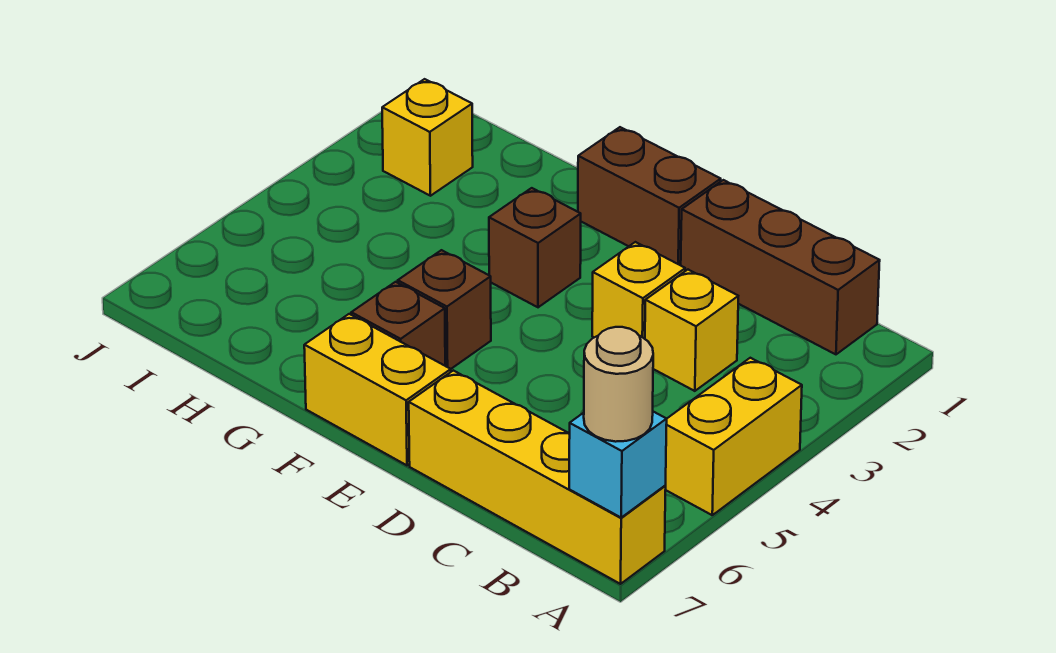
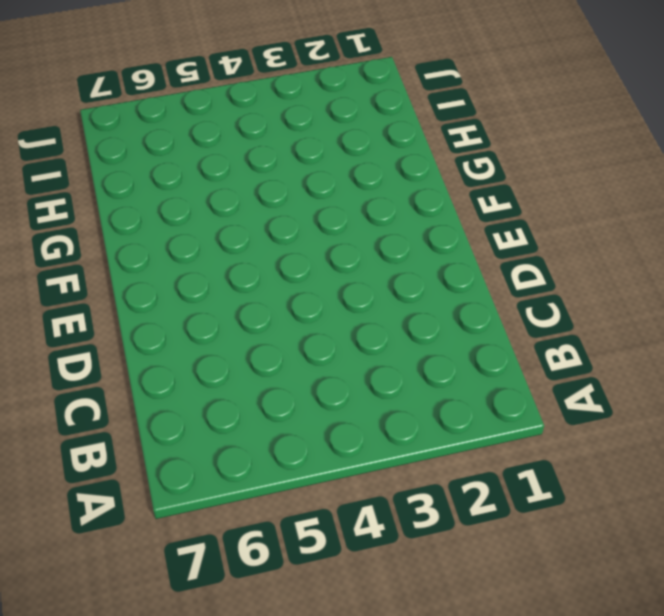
none -> yellow brick A4:A5 level 1
none -> yellow brick A7:D7 level 1
none -> brown brick B1:D1 level 1

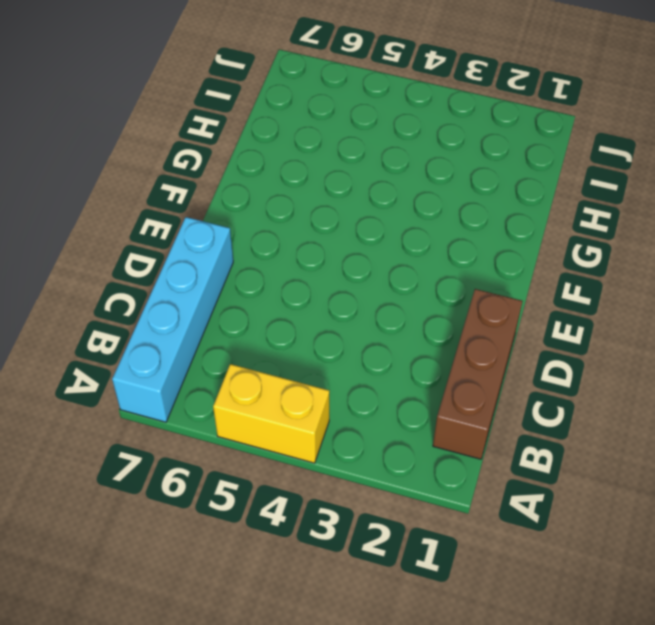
cyan brick A7:D7 level 1 -> yellow brick A7:D7 level 1
none -> yellow brick C3 level 1
none -> yellow brick D3 level 1
none -> brown brick E1:F1 level 1

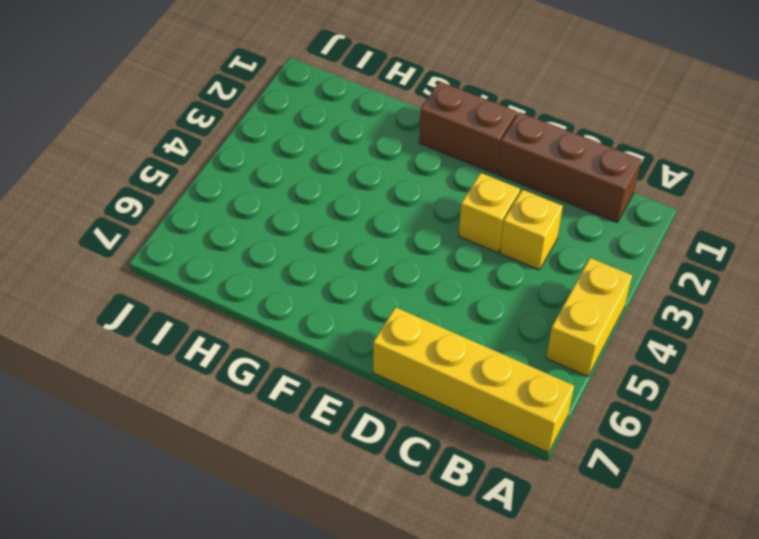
none -> yellow brick E7:F7 level 1
none -> brown brick F3 level 1
none -> brown brick F5 level 1

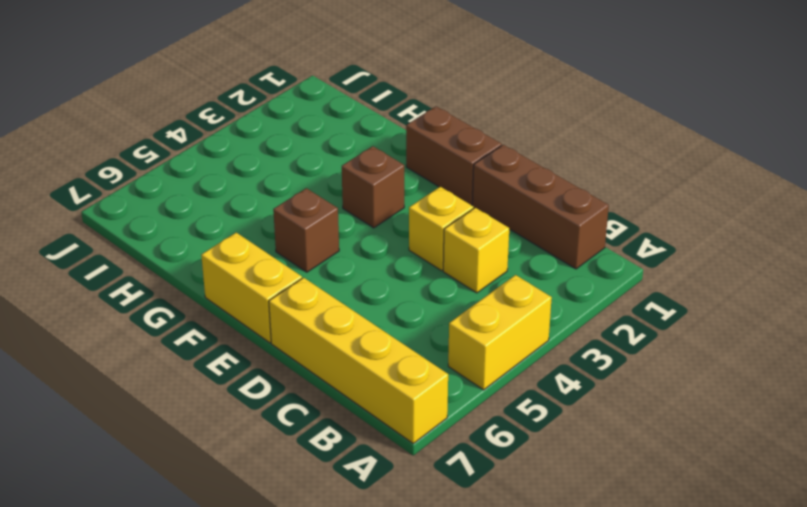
none -> brown brick F6 level 1
none -> yellow brick I2 level 1
none -> cyan brick A7 level 2

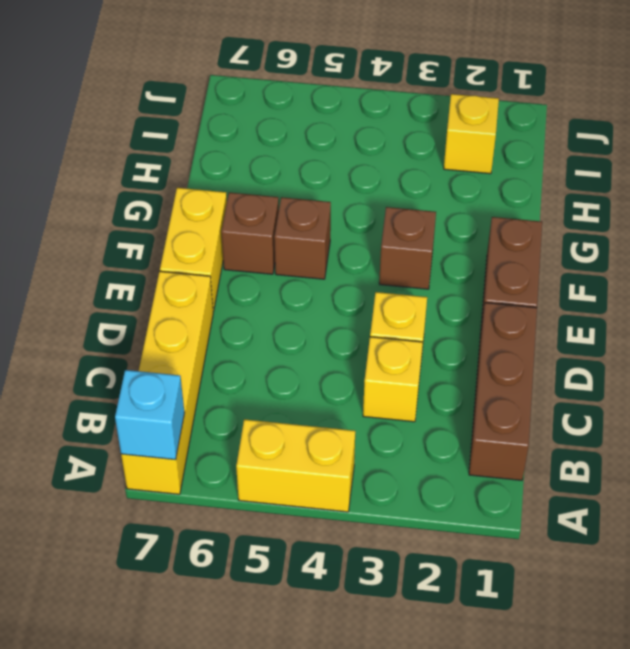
none -> tan round brick A7 level 3

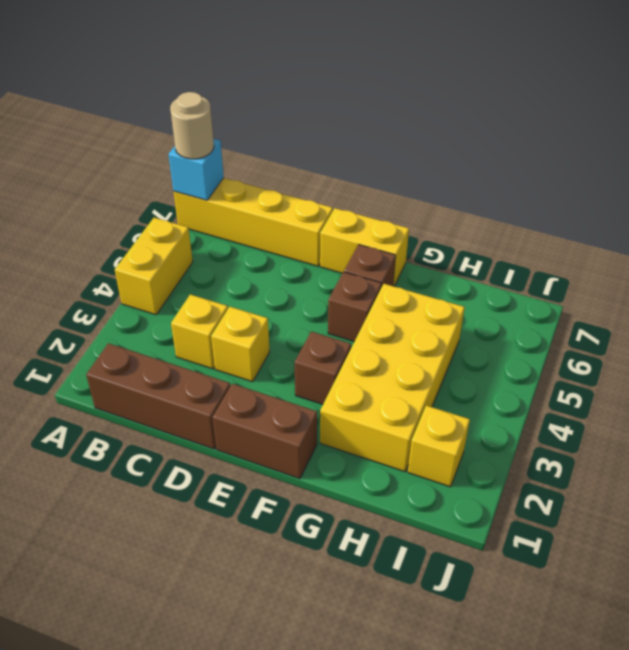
yellow brick G2:H5 level 1 -> none

